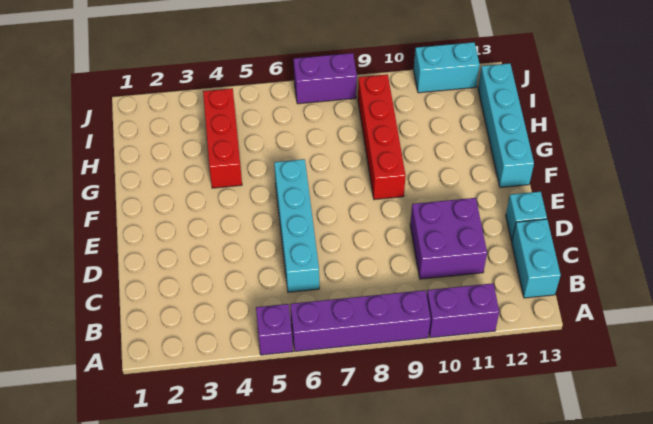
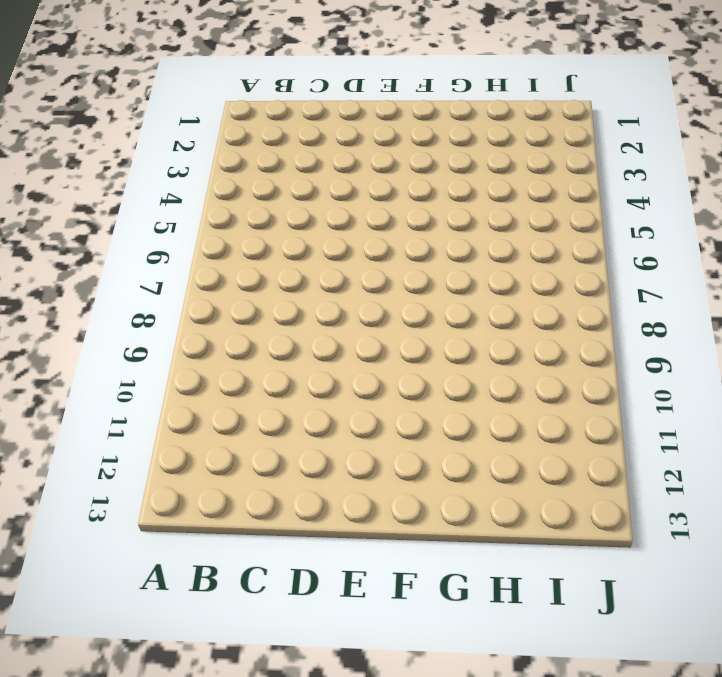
none -> purple brick A5 level 1
none -> purple brick A6:A9 level 1
none -> purple brick A10:A11 level 1

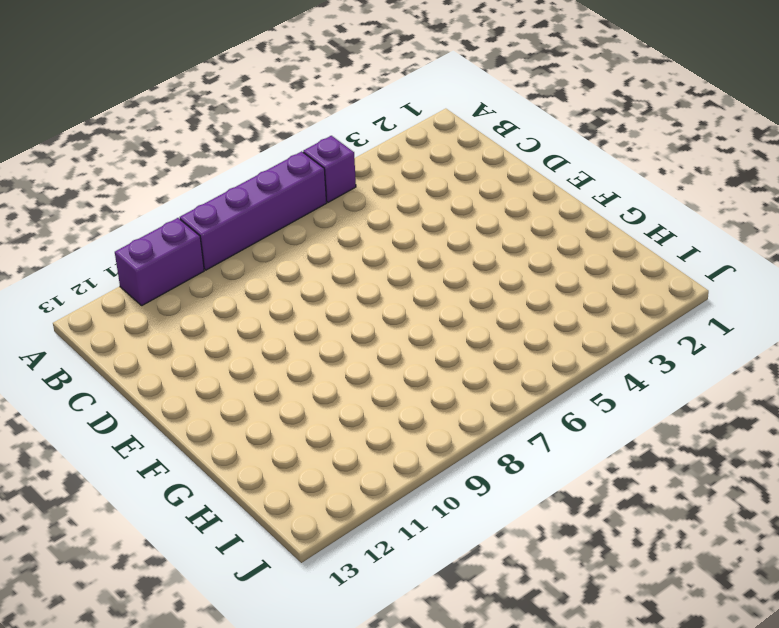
none -> cyan brick B13:C13 level 1
none -> cyan brick C6:F6 level 1
none -> purple brick C10:D11 level 1

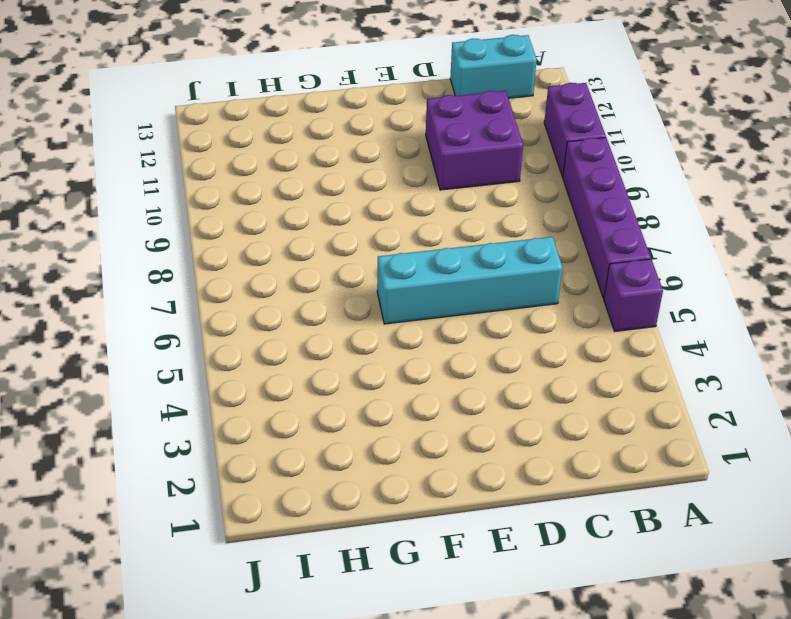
none -> cyan brick D13 level 1
none -> red brick F9:I9 level 1
none -> cyan brick F13:I13 level 1

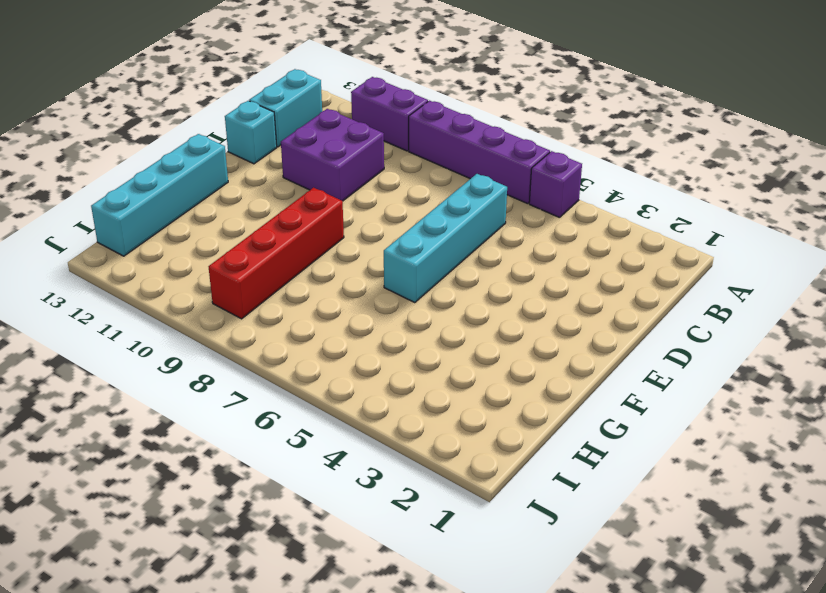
none -> red brick G4:I4 level 1
none -> purple brick J7:J8 level 1
none -> cyan brick J11:J12 level 1

